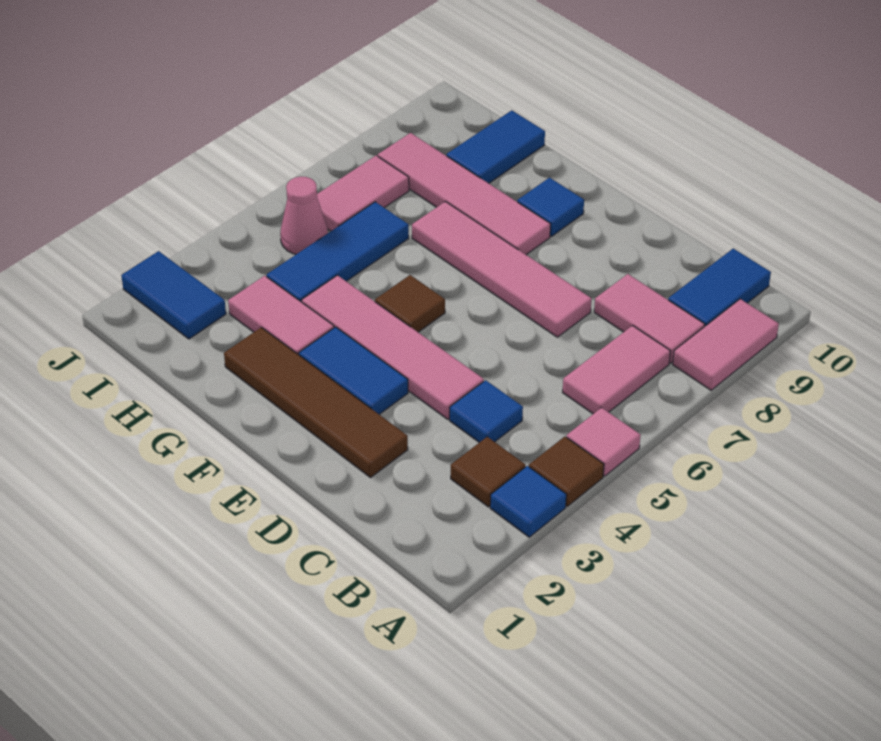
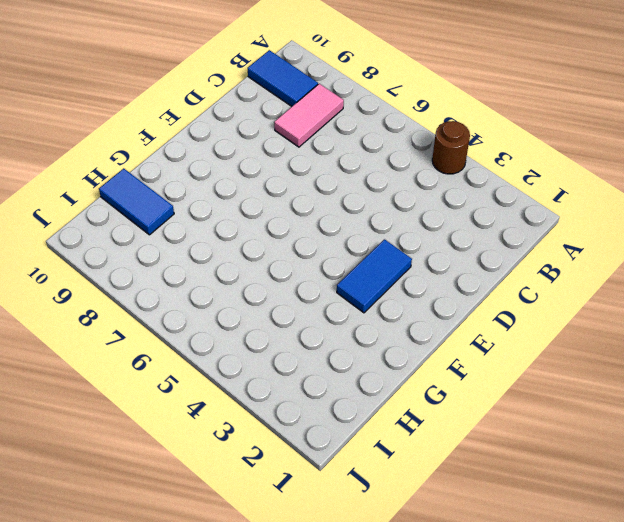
brown round brick A4 level 1 -> brown tile A4 level 1
none -> blue tile A3 level 1
none -> pink tile A5 level 1
none -> pink tile A8:A9 level 1

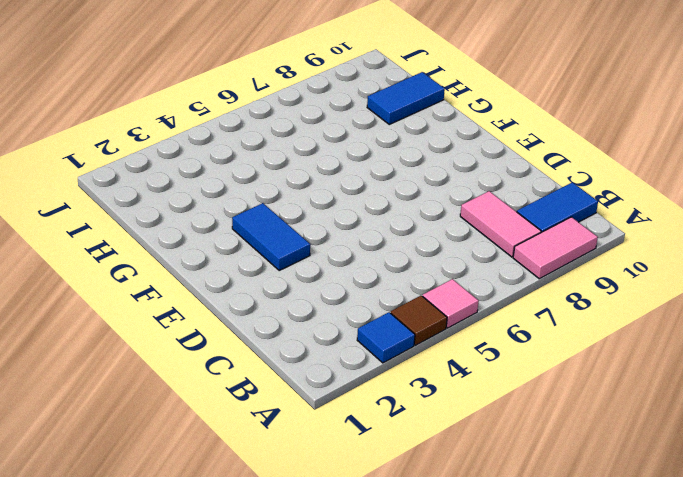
none -> brown tile B3 level 1
none -> pink tile B6:B7 level 1
none -> blue tile C4 level 1

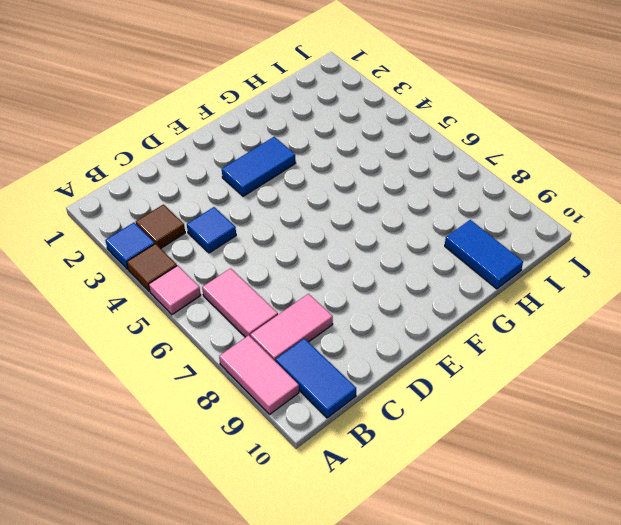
none -> brown tile D2:G2 level 1
none -> pink tile D4:G4 level 1
none -> pink tile D7:G7 level 1

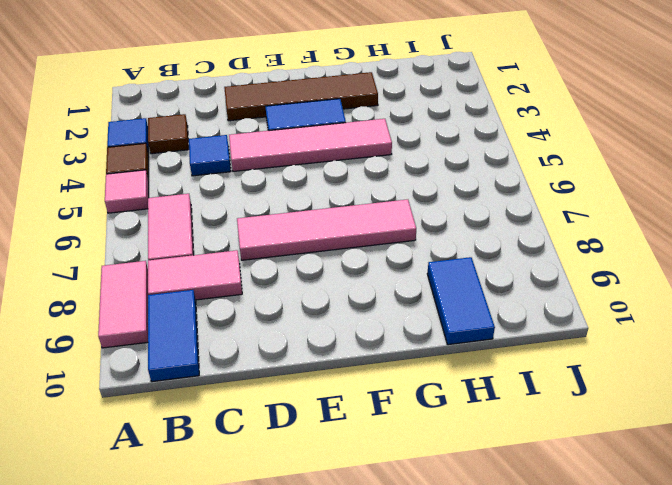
none -> brown tile F5 level 1
none -> pink tile F8:I8 level 1
none -> blue tile F9 level 1

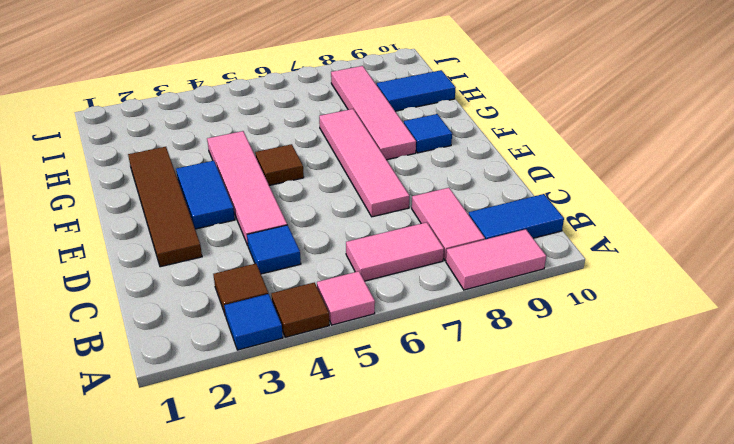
none -> pink tile G3:H3 level 1
none -> blue tile H4:H6 level 1
none -> blue tile I2:J2 level 1

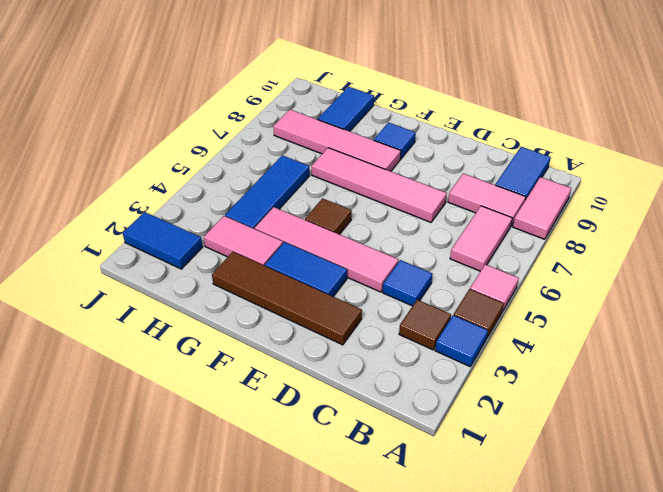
none -> pink cone I5 level 1
none -> pink tile I6:I7 level 1

